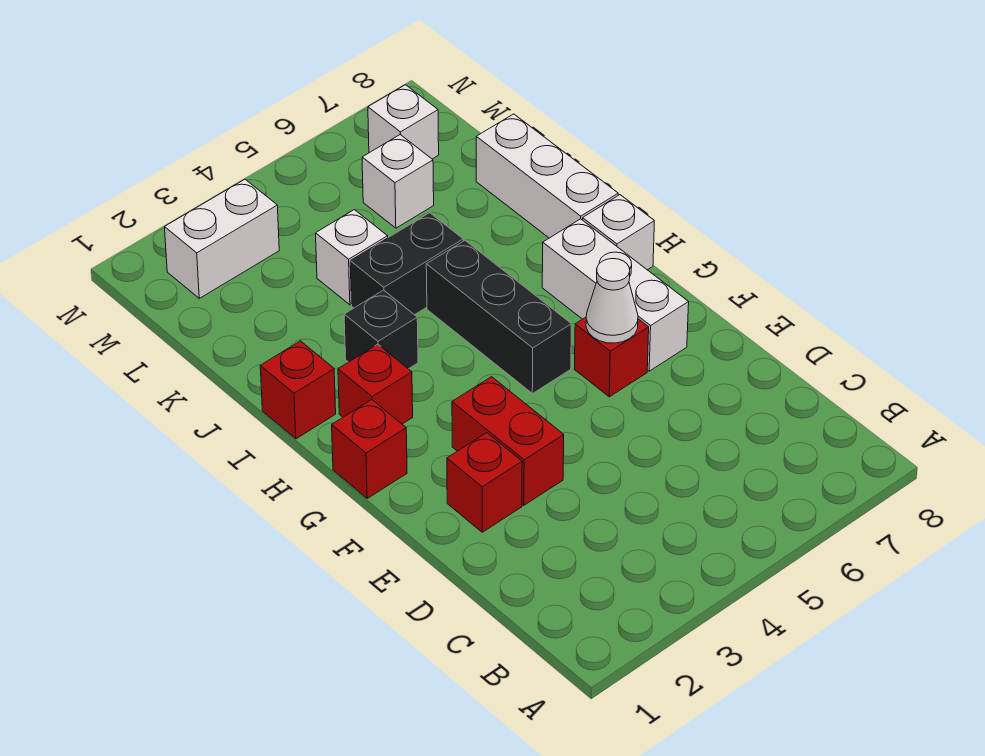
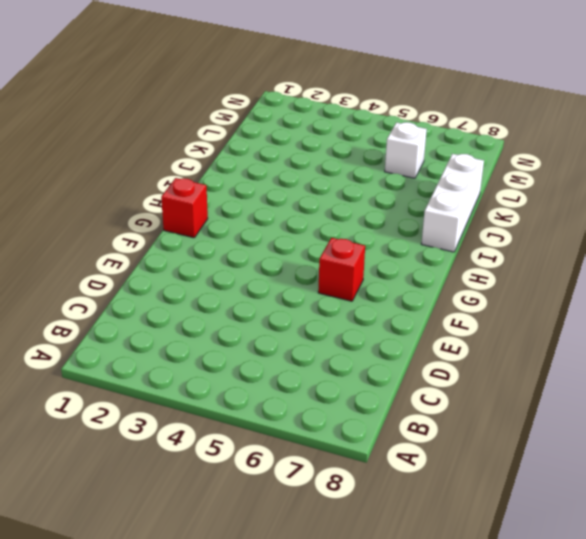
none -> red brick E2 level 1
none -> red brick E3:F3 level 1
none -> white brick F7:H7 level 1

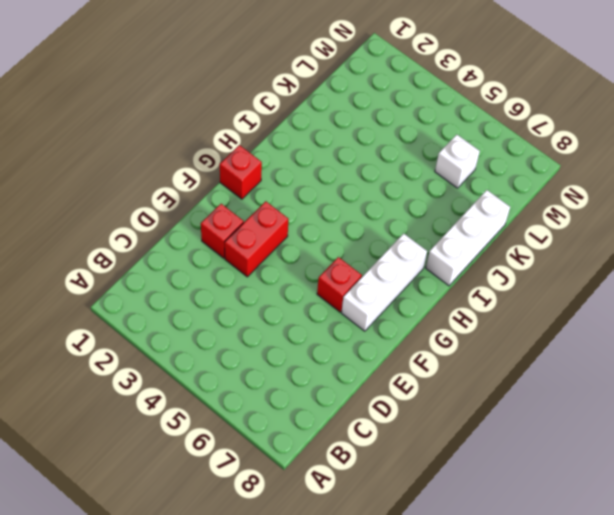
none -> black brick G5:I5 level 1
none -> red brick H2 level 1
none -> white brick H8 level 1

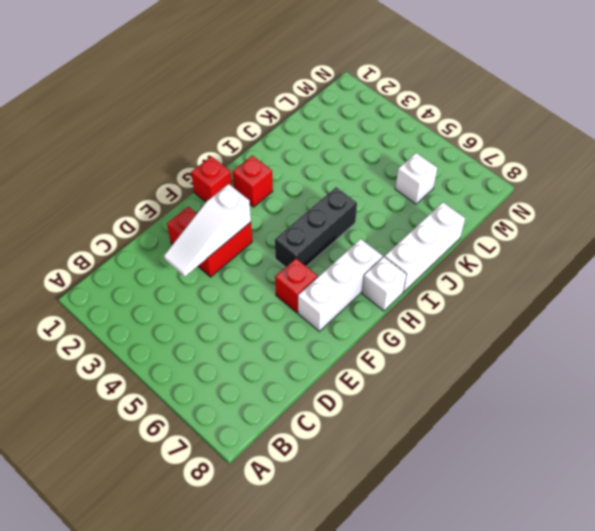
white slope D3:F3 level 2 top F -> none
none -> red brick I1 level 1
none -> black brick I3 level 1
none -> black brick J4:J5 level 1

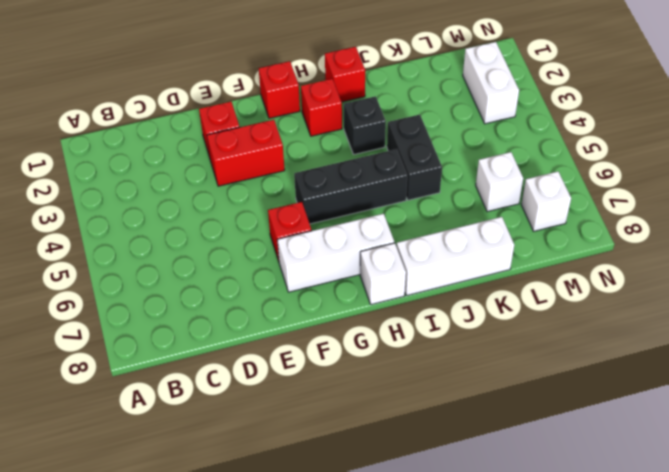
none -> white brick K4 level 1
none -> white cone F6 level 2

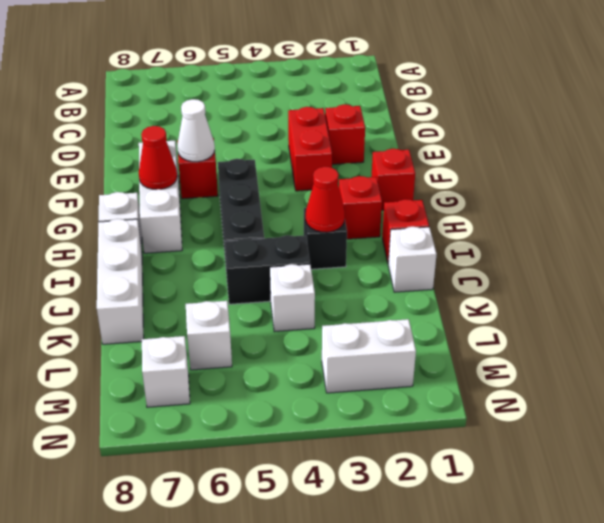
red cone G7 level 2 -> none
red cone I3 level 2 -> none
white brick J1 level 1 -> none

